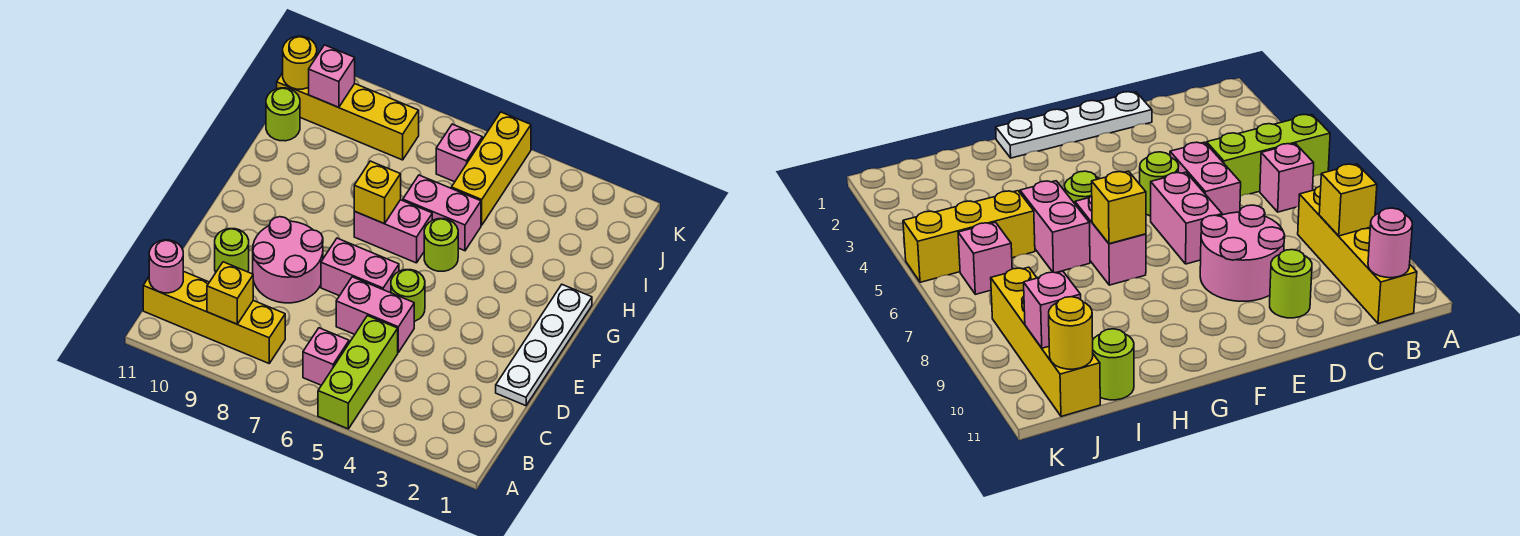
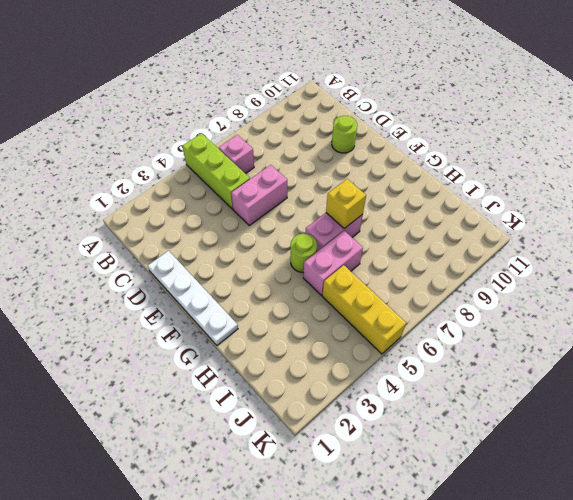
none -> yellow brick B8:B11 level 1
none -> pink round brick D8:E9 level 1
none -> lime round brick E5 level 1

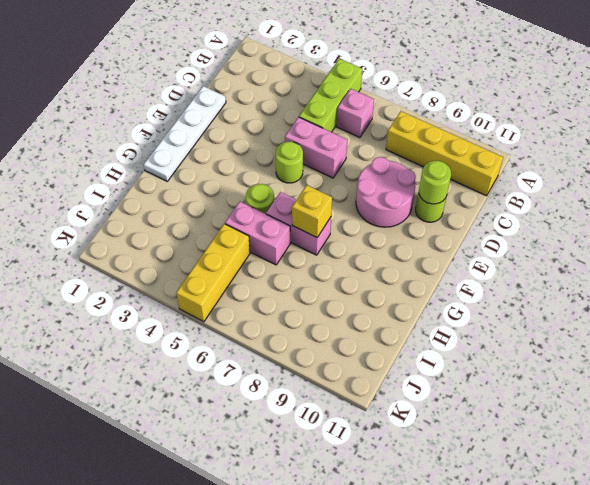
lime round brick D10 level 2 -> lime round brick I11 level 1
none -> pink brick E6:E7 level 1
none -> pink brick J6 level 1
none -> yellow brick J8:J11 level 1

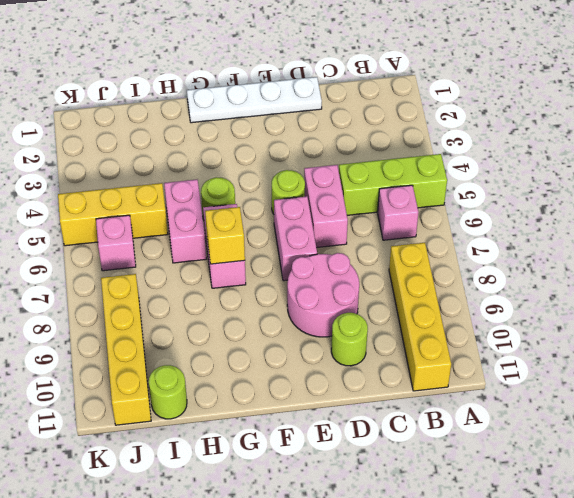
none -> yellow brick B9 level 2
none -> pink round brick B11 level 2
none -> pink brick J10 level 2

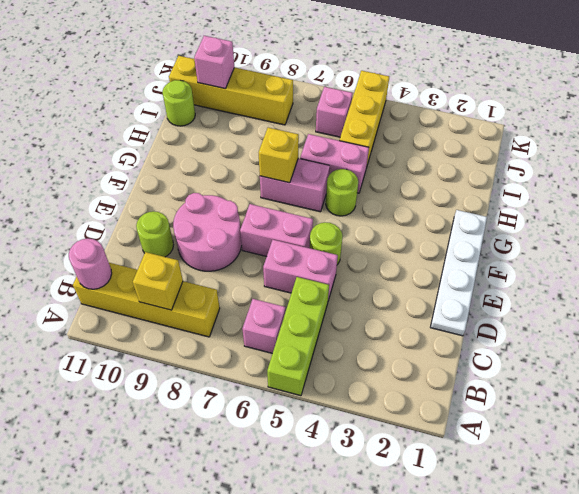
none -> yellow round brick J11 level 2

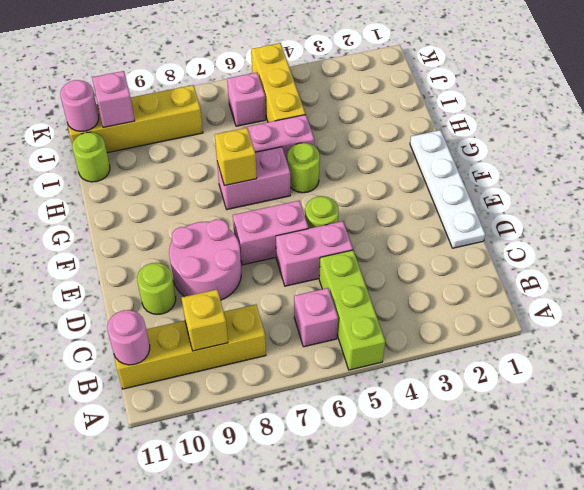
pink round brick J11 level 2 -> yellow round brick J11 level 2

